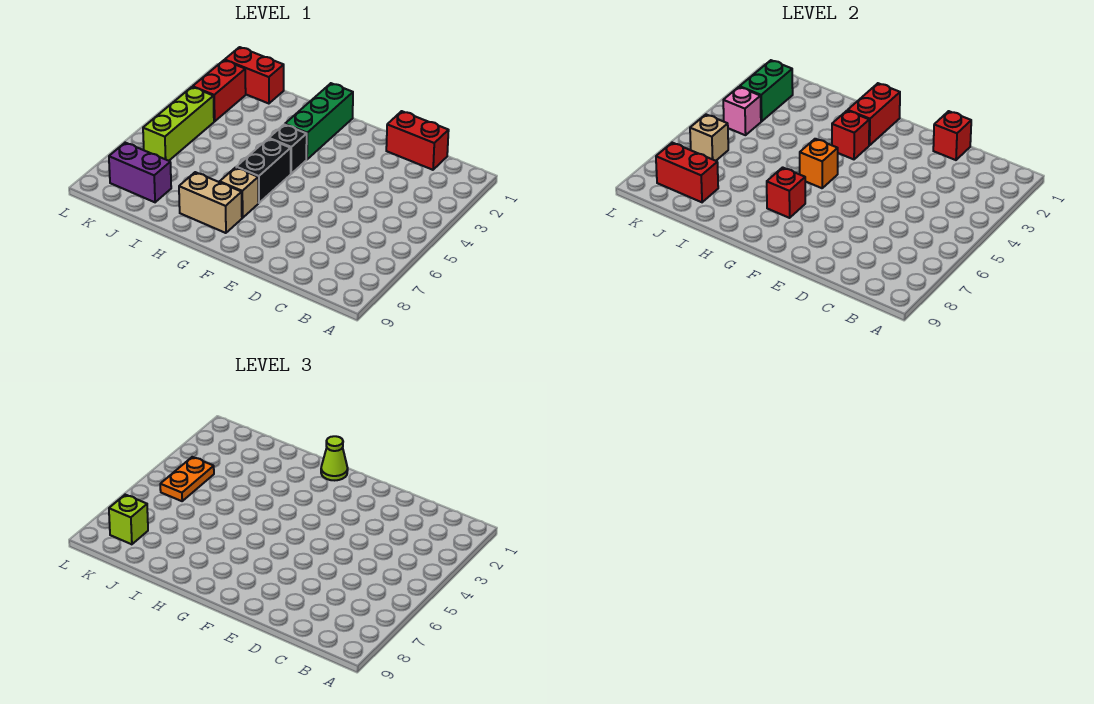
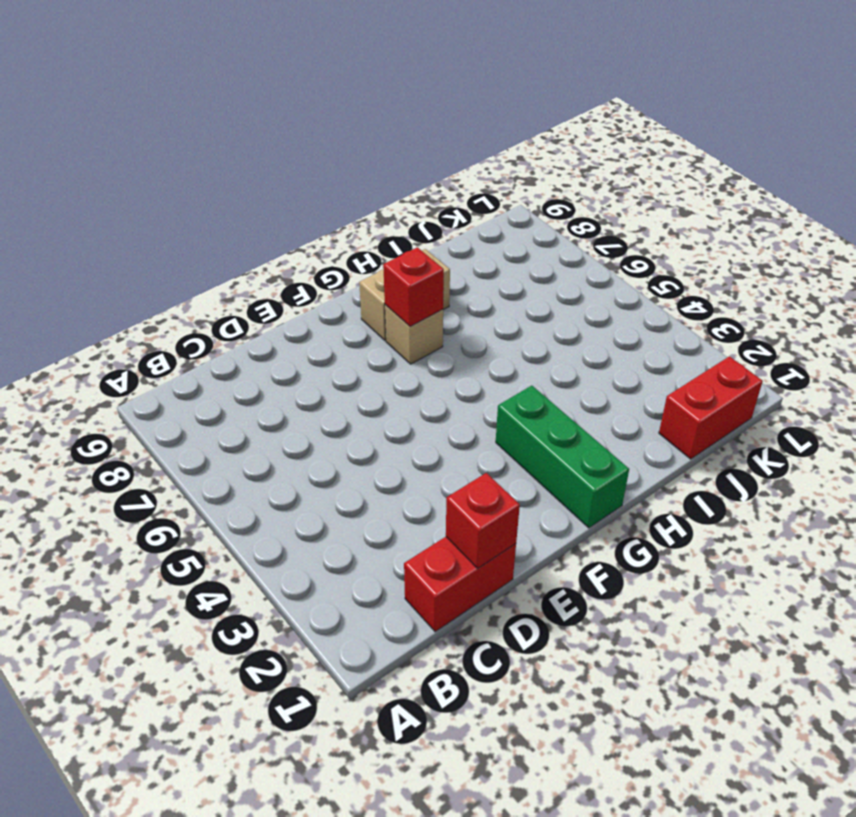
none -> black brick G4 level 1
none -> black brick G5:G6 level 1
none -> purple brick J8:K8 level 1

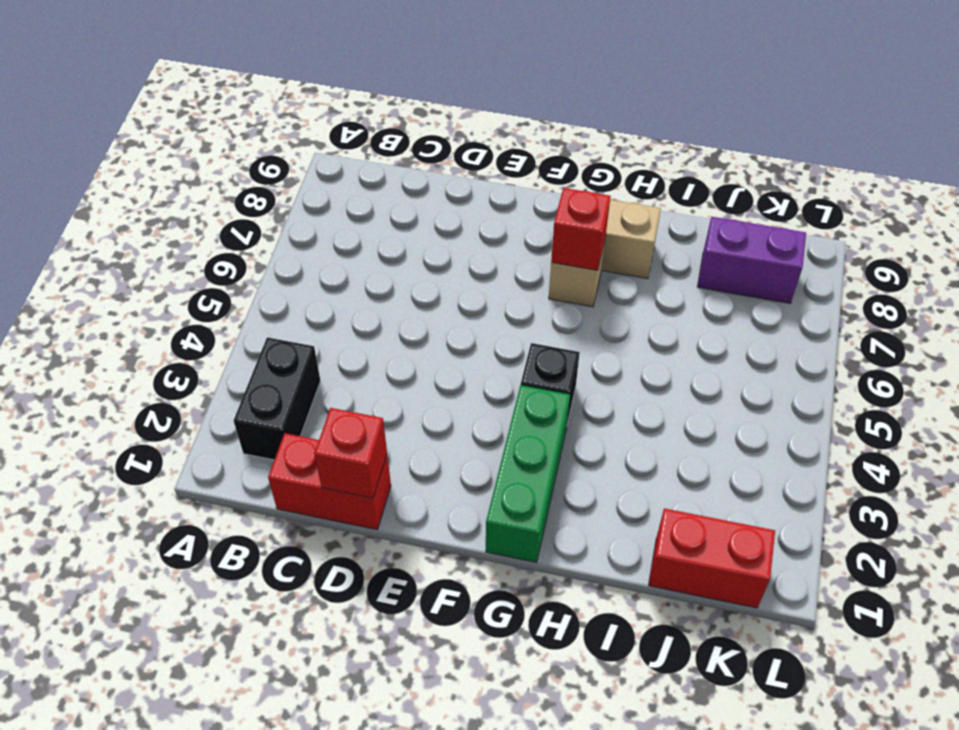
black brick B2:B3 level 1 -> black brick G5:G6 level 1
none -> red brick K2:K3 level 1
none -> lime brick K4:K6 level 1
none -> red brick G1:G2 level 2

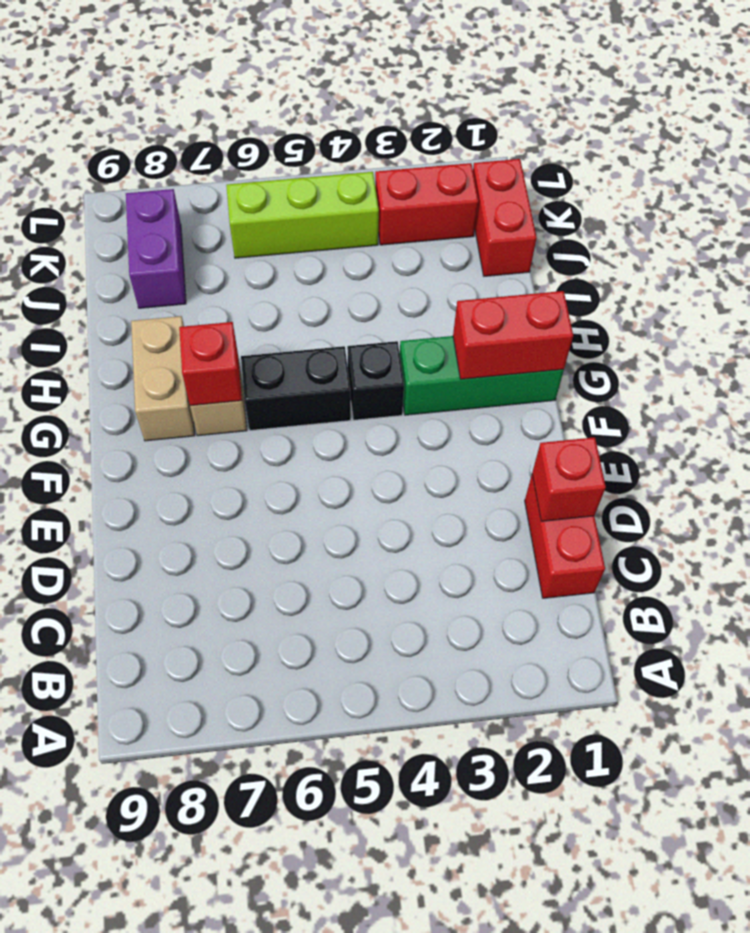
none -> red brick G3 level 2
none -> orange brick G5 level 2
none -> red brick J8:K8 level 2

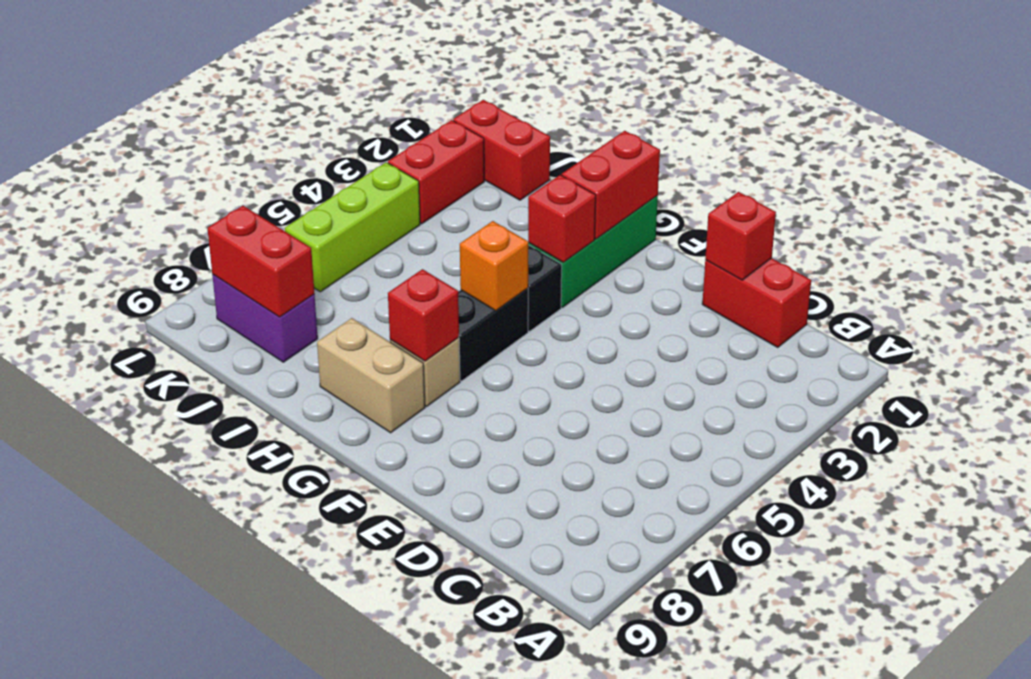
none -> green brick K2:K3 level 2
none -> pink brick K4 level 2
none -> tan brick K6 level 2

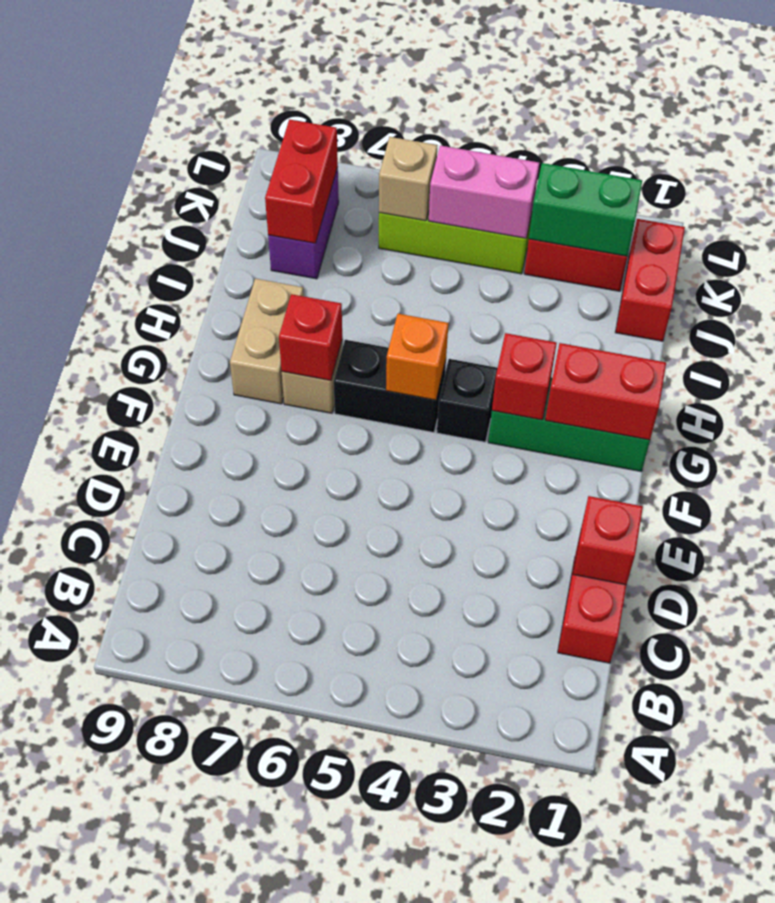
pink brick K4:K5 level 2 -> pink brick K4 level 2
none -> lime cone G1 level 3
none -> orange plate K4:K5 level 3
none -> lime brick K8 level 3

